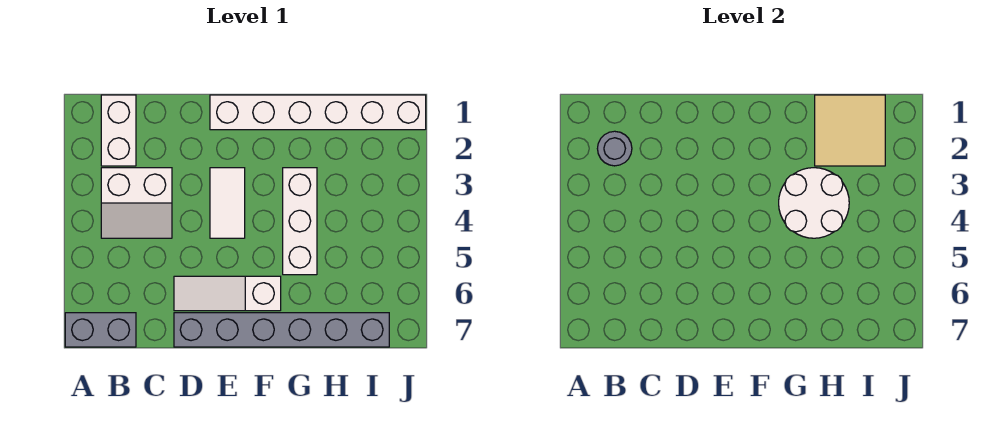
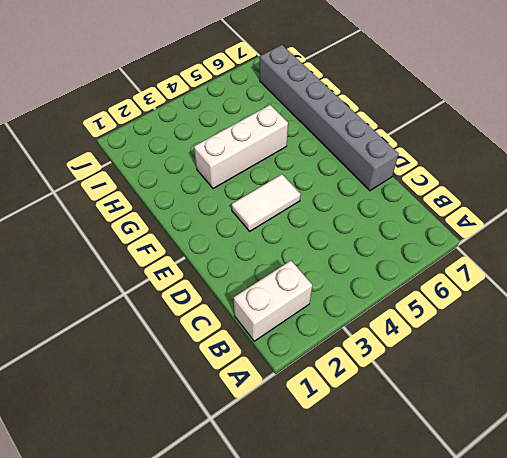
none -> grey brick A7:B7 level 1
none -> white slope B3:C4 level 1 top 3

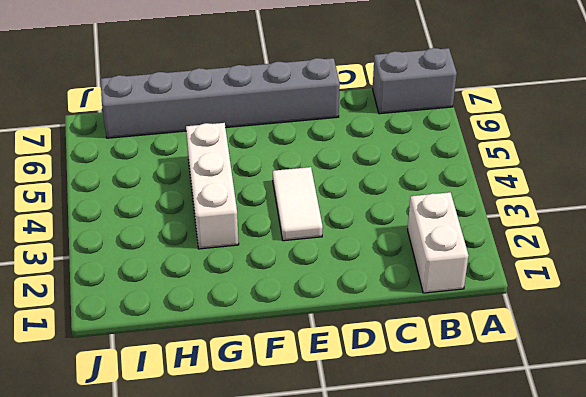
none -> white slope B3:C4 level 1 top 3
none -> white slope D6:F6 level 1 top F

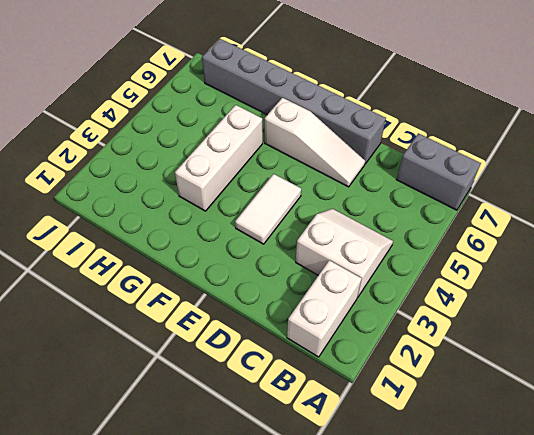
none -> white brick E1:J1 level 1
none -> grey round brick B2 level 2

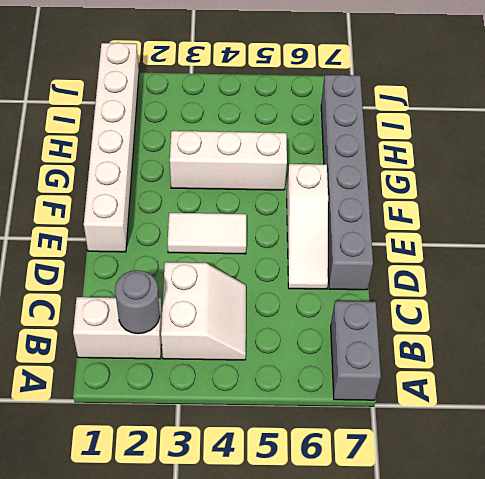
none -> white round brick G3:H4 level 2
none -> tan tile H1:I2 level 2

